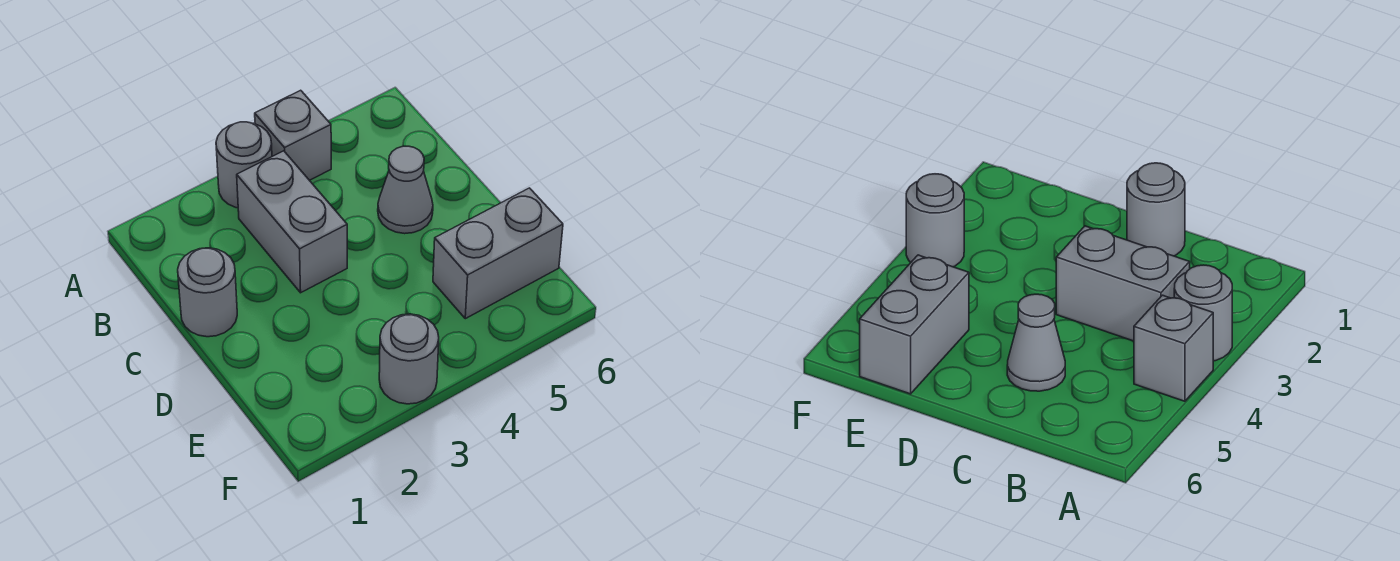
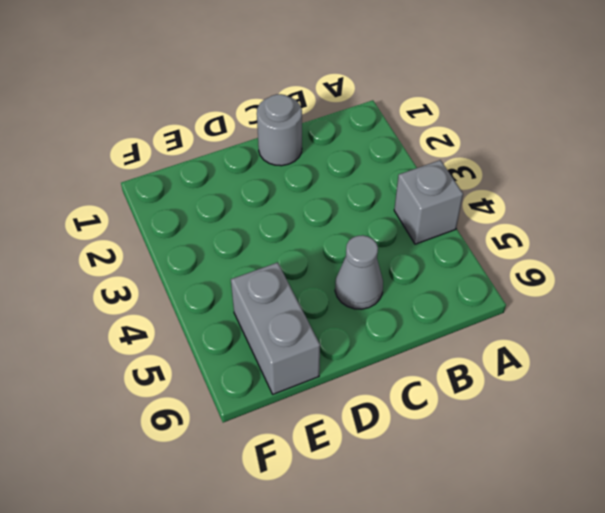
none -> grey round brick A3 level 1
none -> grey brick B3:C3 level 1

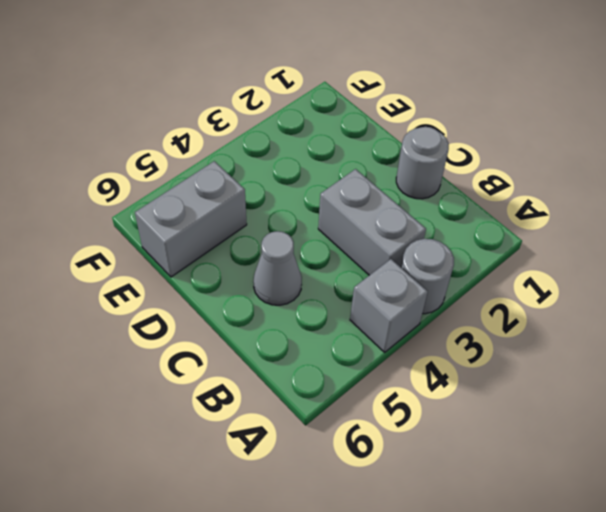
none -> grey round brick F3 level 1

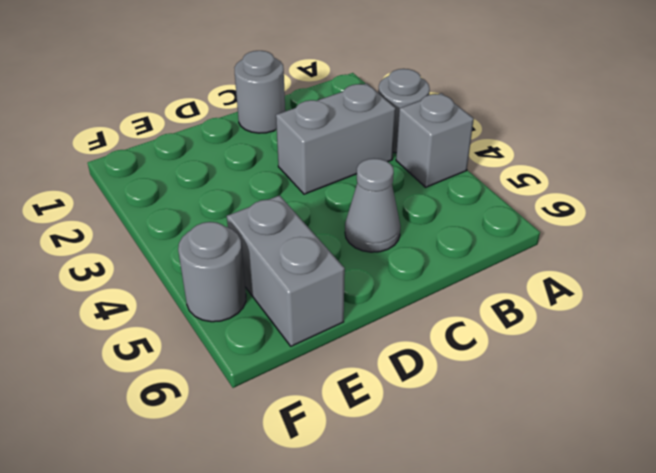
grey round brick F5 level 1 -> grey round brick F3 level 1

